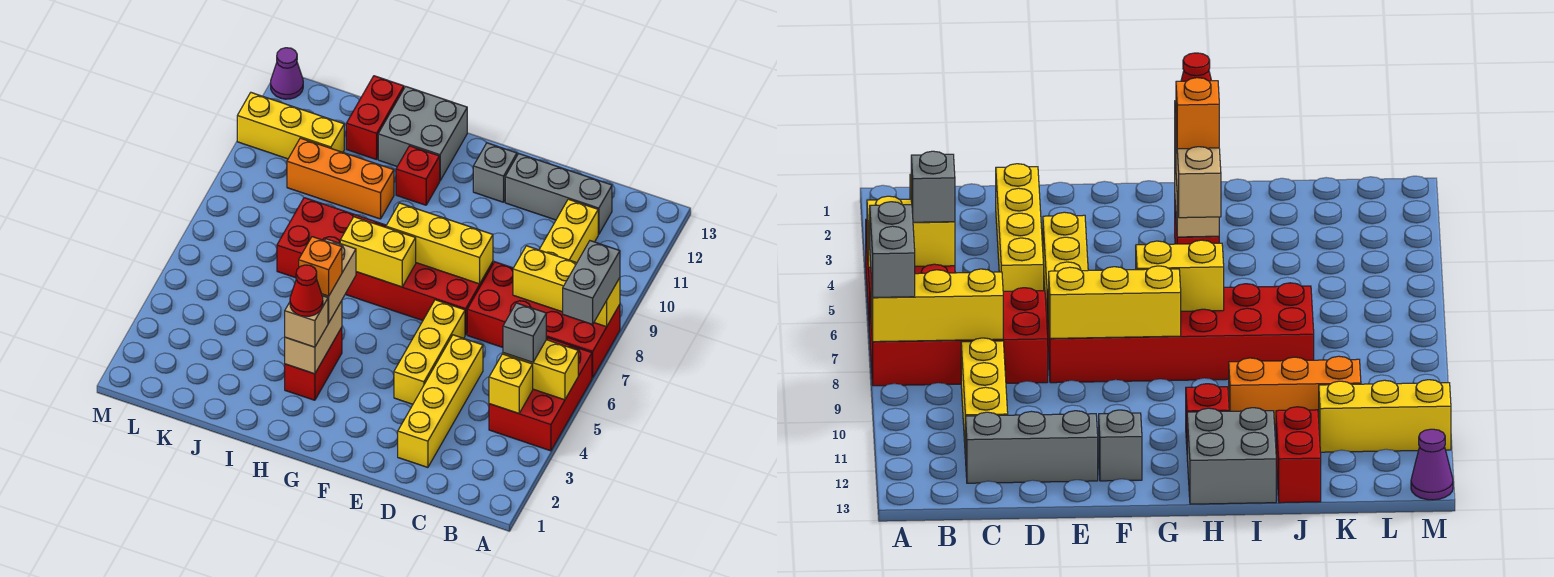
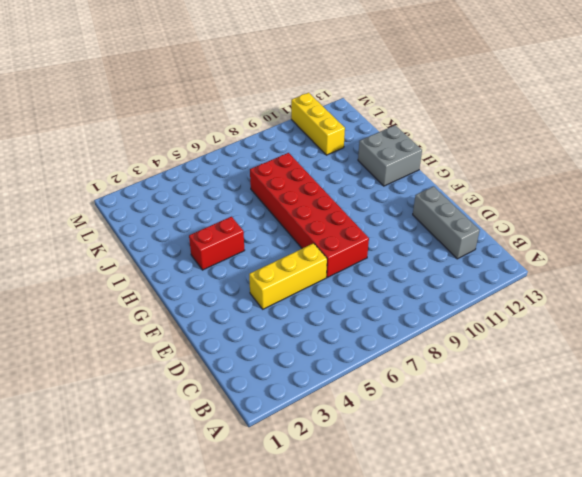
none -> red brick A4:B6 level 1
none -> red brick A7:D8 level 1
none -> yellow brick C9:C11 level 1

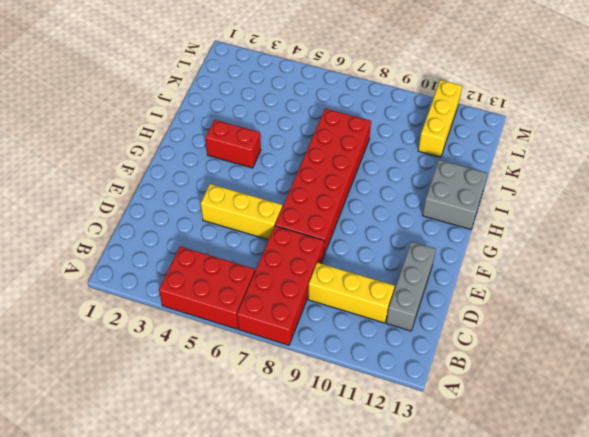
none -> yellow brick D2:D5 level 1
none -> grey brick F12 level 1
none -> red brick H11 level 1

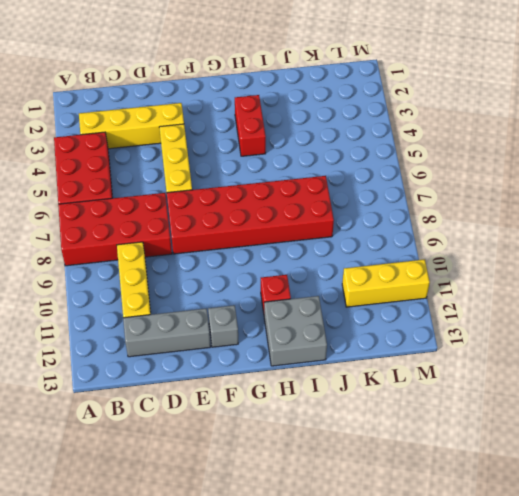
yellow brick B3:E3 level 1 -> yellow brick D2:D5 level 1
none -> orange brick I10:K10 level 1
none -> red brick J12:J13 level 1
none -> purple cone M13 level 1

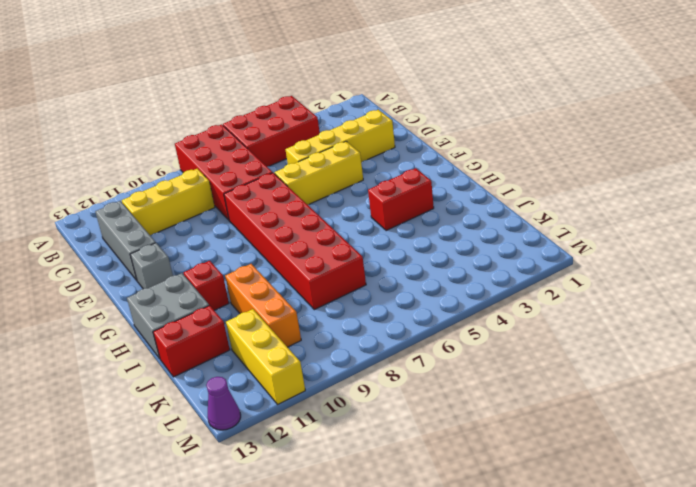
none -> yellow brick A5:B5 level 2
none -> yellow brick A8:C8 level 2
none -> yellow brick B4 level 2

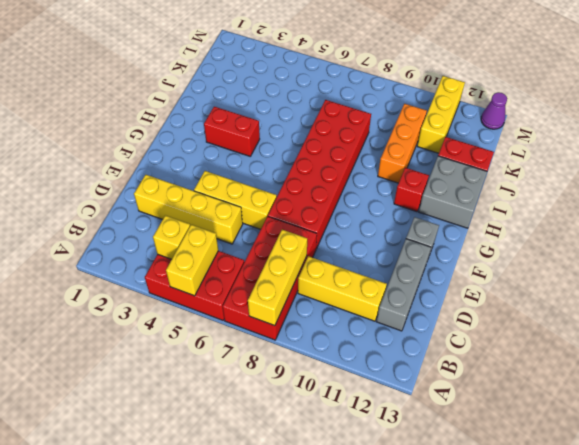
none -> yellow brick E8:G8 level 2
none -> yellow brick G7:H7 level 2
none -> tan brick H3:H4 level 2

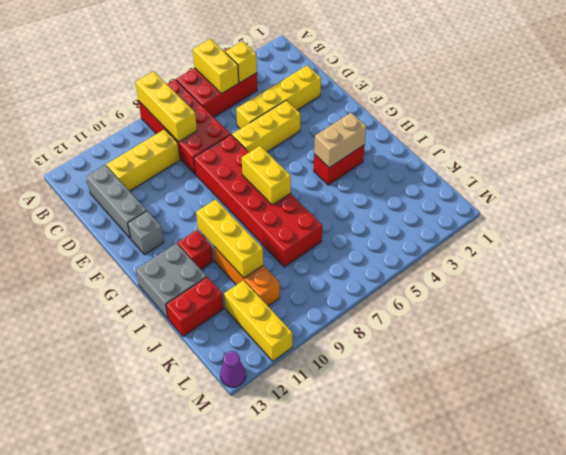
yellow brick H10:J10 level 2 -> yellow brick E8:G8 level 2
none -> grey brick A7:A8 level 3
none -> grey brick B5 level 3
none -> tan brick H3 level 3

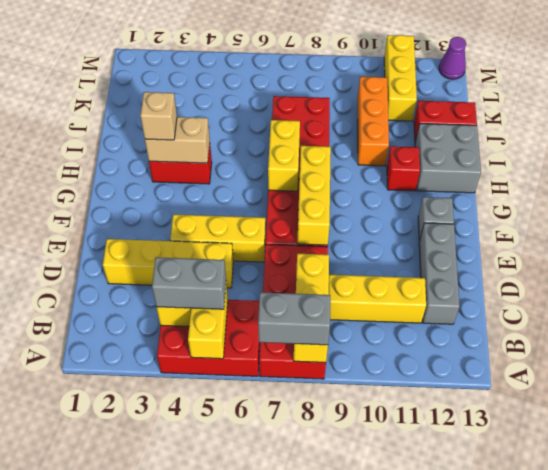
grey brick B4:B5 level 3 -> grey brick B5 level 3
none -> tan brick H4:H5 level 3
none -> red cone H3 level 4
none -> orange brick H4 level 4

